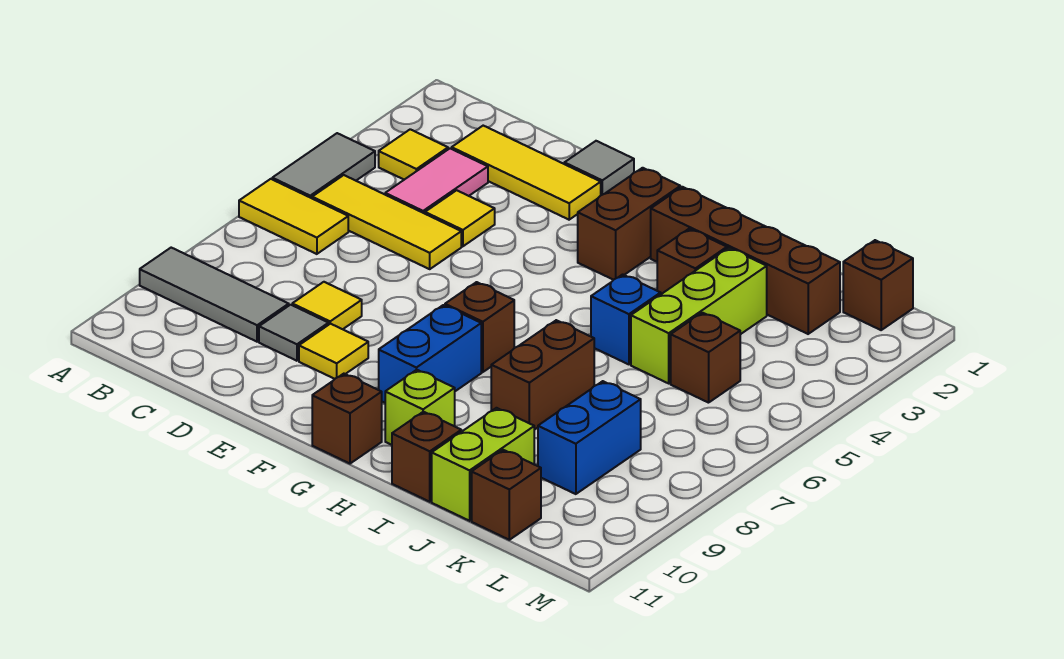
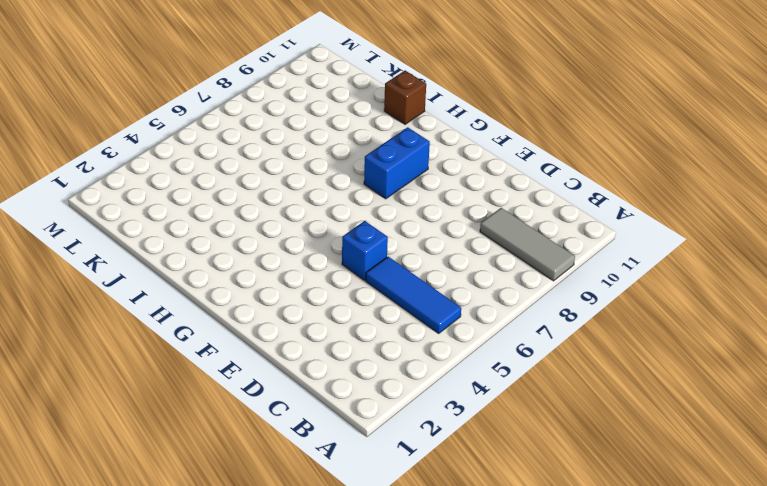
blue tile B5:D5 level 1 -> yellow tile B5:D5 level 1
blue brick E5 level 1 -> blue brick I5 level 1
none -> grey tile A4:A5 level 1
none -> yellow tile A6:B6 level 1
none -> yellow tile B3 level 1

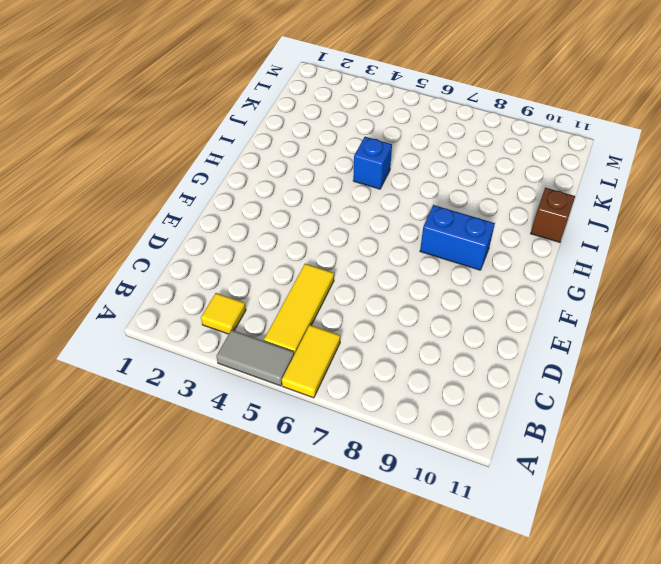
none -> grey tile A9:C9 level 1
none -> yellow tile C2:E2 level 1
none -> pink tile C3:C4 level 1

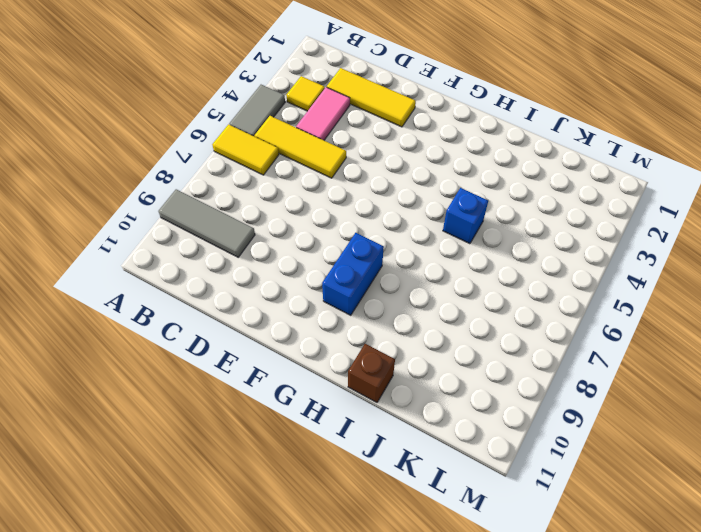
none -> yellow tile D4 level 1
none -> yellow tile D8 level 1
none -> grey tile D9 level 1

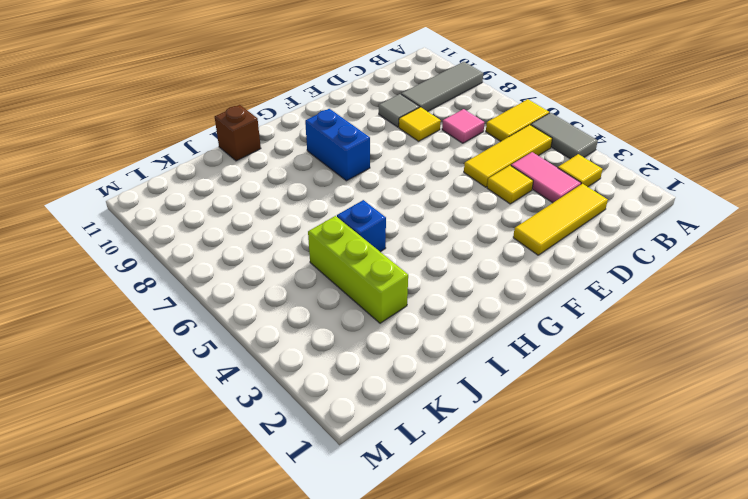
pink tile C7 level 1 -> none
none -> grey tile E1 level 1
none -> yellow tile E9 level 1
none -> brown brick G2:G3 level 1

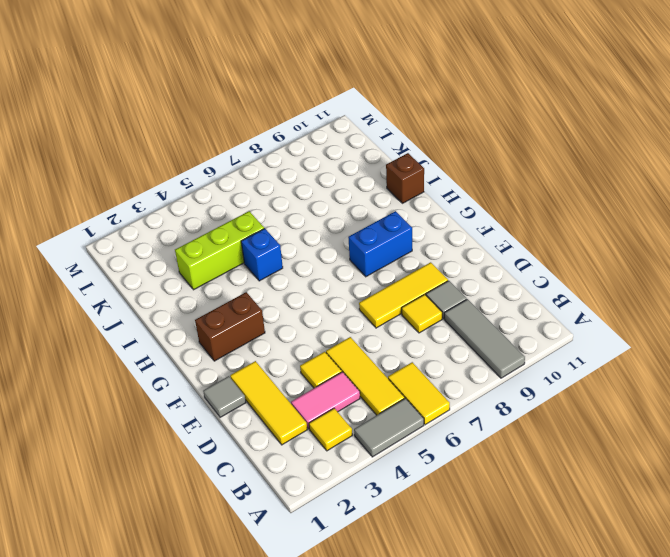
yellow tile E7:E9 level 1 -> yellow tile E9 level 1
none -> brown brick G7 level 1
none -> brown brick G11 level 1
none -> brown brick H2:K2 level 1

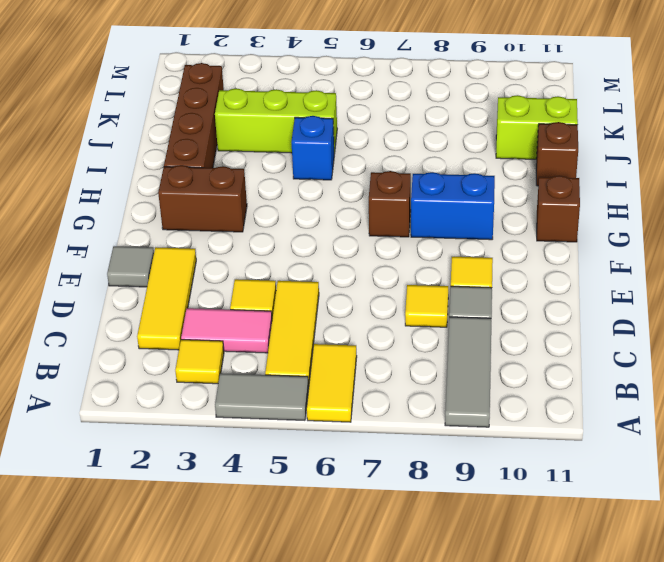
none -> lime brick H10 level 1
none -> brown brick I3 level 1
none -> brown brick I7:I8 level 1

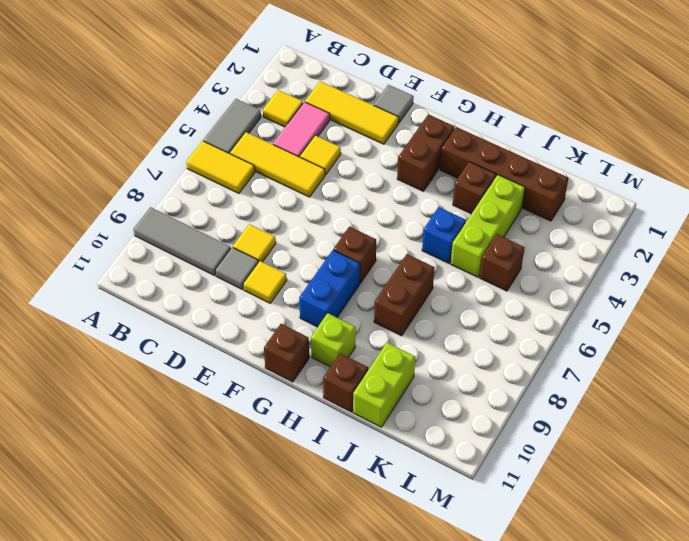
none -> blue brick K8:K9 level 1
none -> brown brick K11 level 1
none -> brown brick L1 level 1

